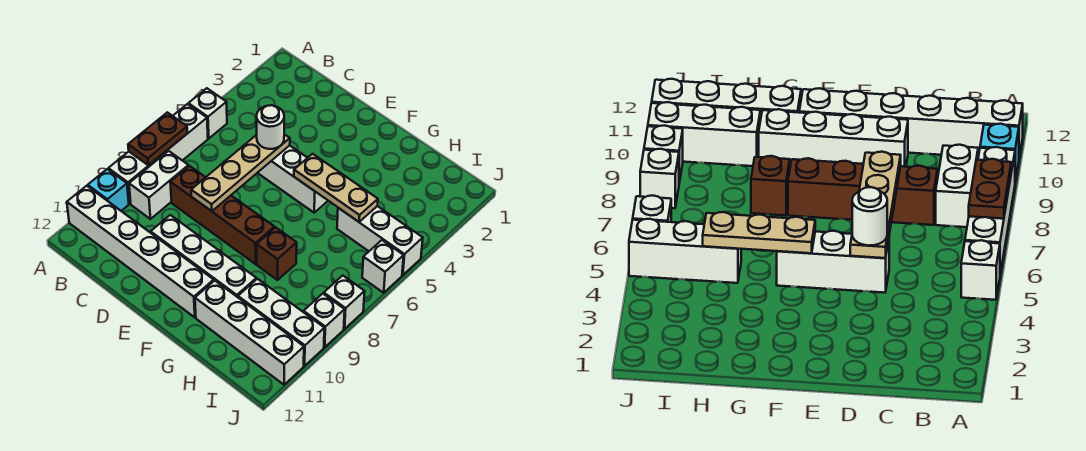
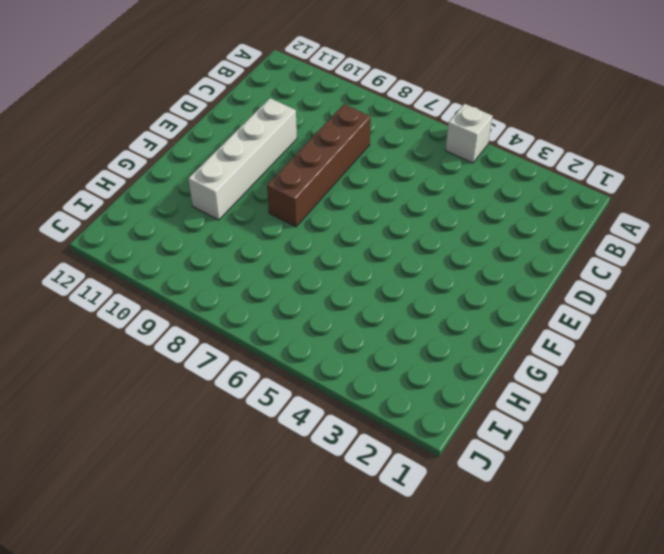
none -> white brick A6:A9 level 1
none -> cyan brick A10 level 1
none -> white brick A11:F11 level 1

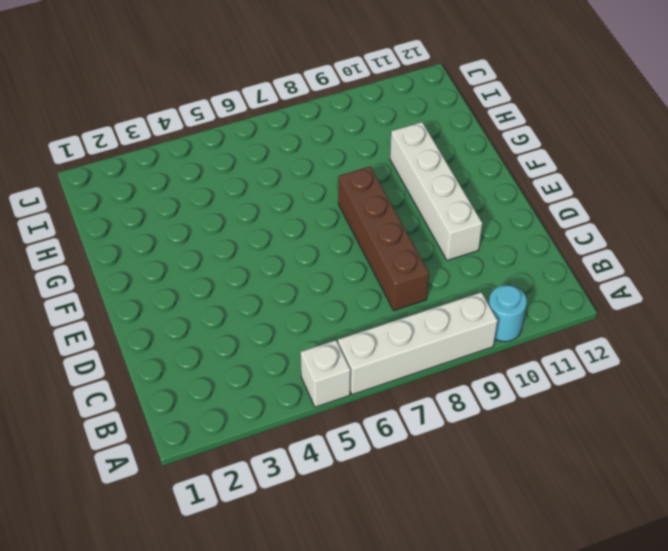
cyan round brick A10 level 1 -> cyan brick A10 level 1
none -> white brick A11:F11 level 1
none -> white brick B8:B9 level 1
none -> white brick D5:F5 level 1

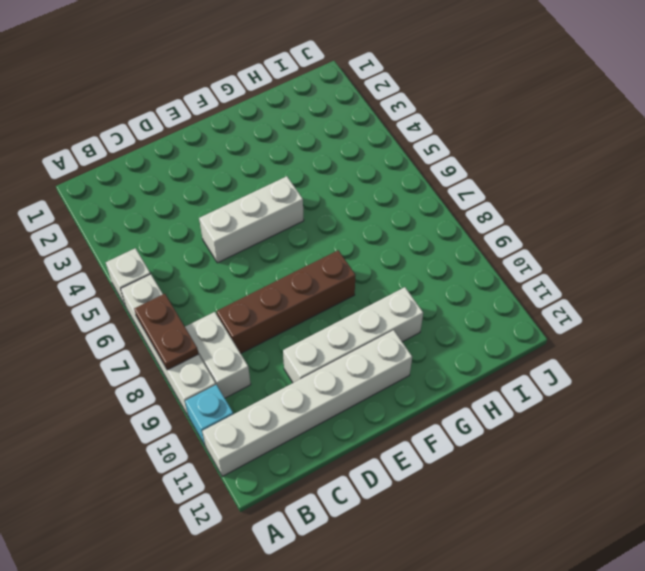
none -> brown brick G8 level 1
none -> white brick G11:J11 level 1
none -> white brick H5:J5 level 1

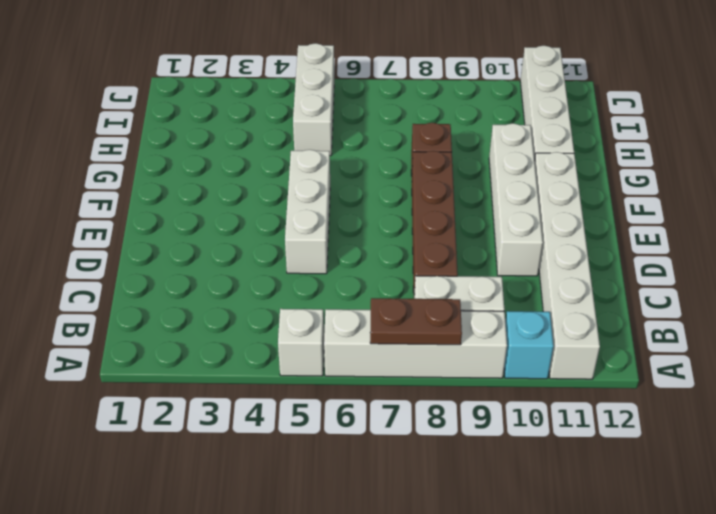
none -> white brick H10:J10 level 1
none -> white brick J6 level 1
none -> white brick J8 level 1

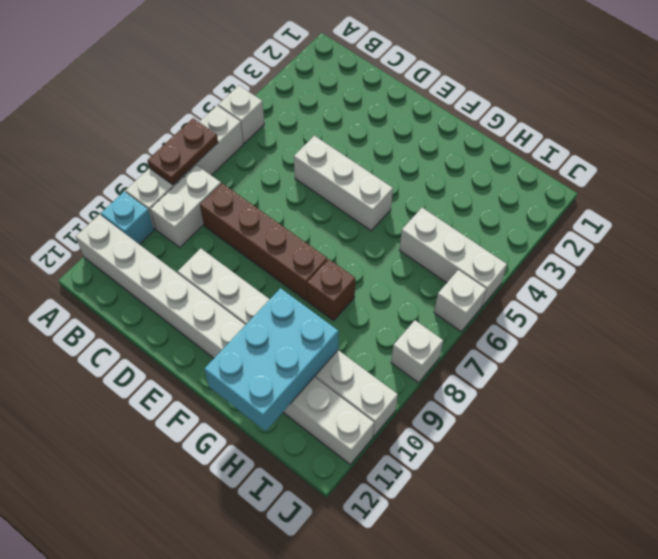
cyan brick G10:H12 level 2 -> none
none -> white brick J9 level 1
none -> tan plate D5:D8 level 2
none -> tan plate F5:H5 level 2

